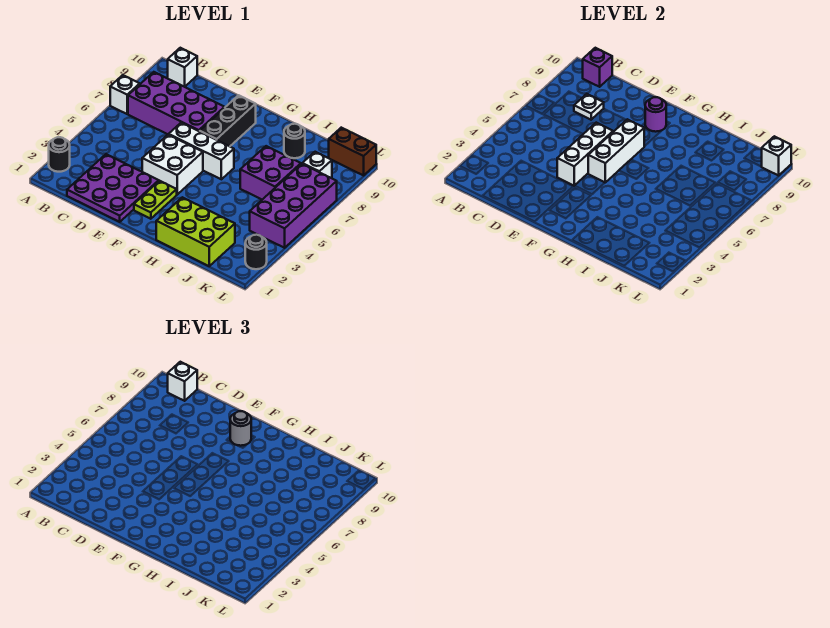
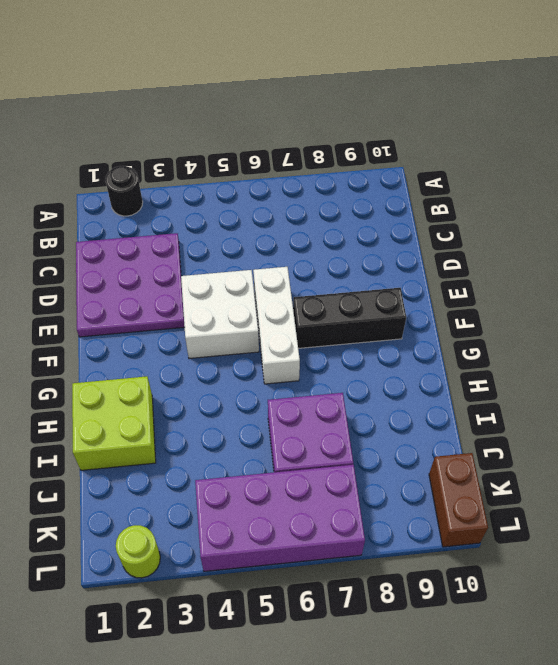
lime brick H1:I2 level 1 -> lime brick H1:J2 level 1
lime round brick L2 level 1 -> black round brick L2 level 1
none -> white brick A7 level 1
none -> purple brick B7:E8 level 1
none -> white brick B10 level 1

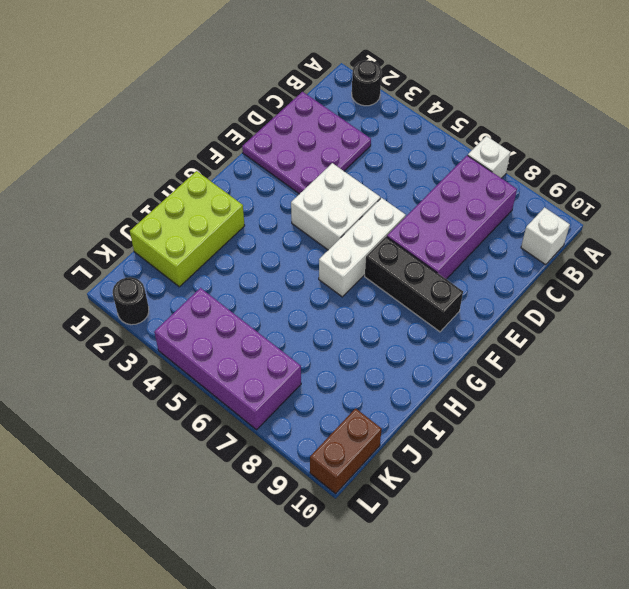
none -> lime plate F2:F3 level 1
none -> purple brick I6:J7 level 1
none -> black round brick I9 level 1

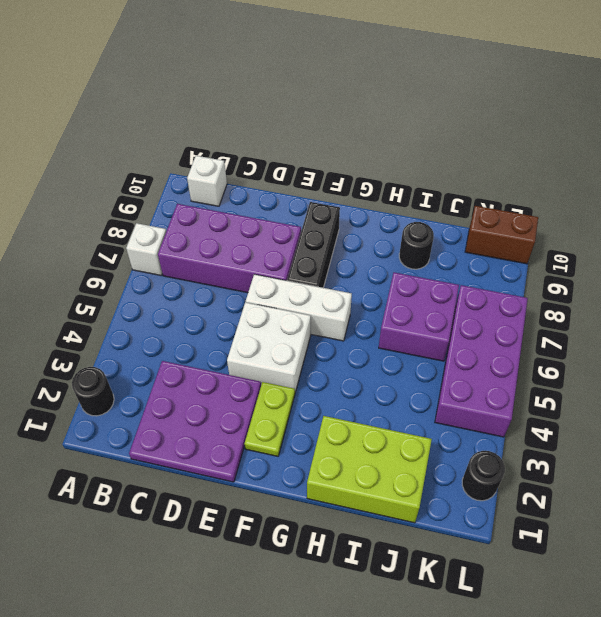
none -> white brick K8 level 1
none -> purple brick B10 level 2
none -> white plate C8 level 2

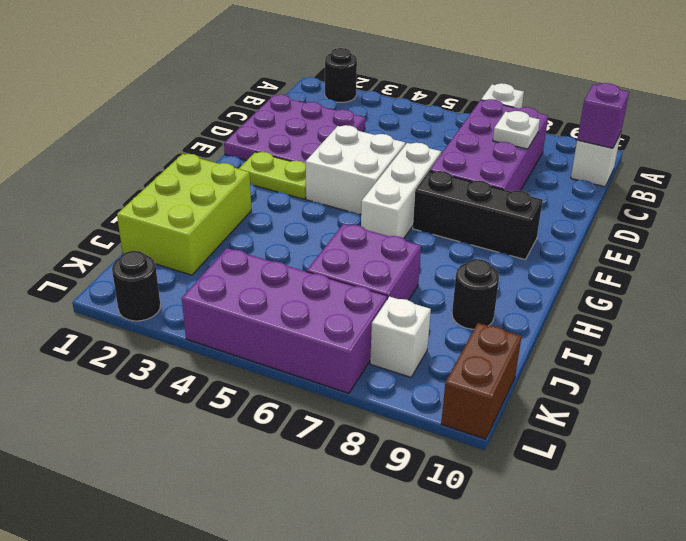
none -> white brick E4:E6 level 2
none -> white brick F5:F7 level 2
none -> purple round brick F9 level 2

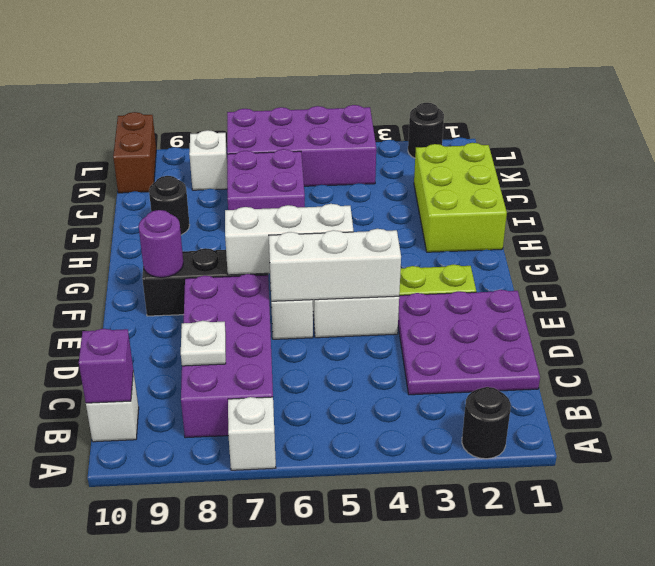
none -> white brick L10 level 2
none -> white brick B10 level 3
none -> grey round brick F9 level 3

